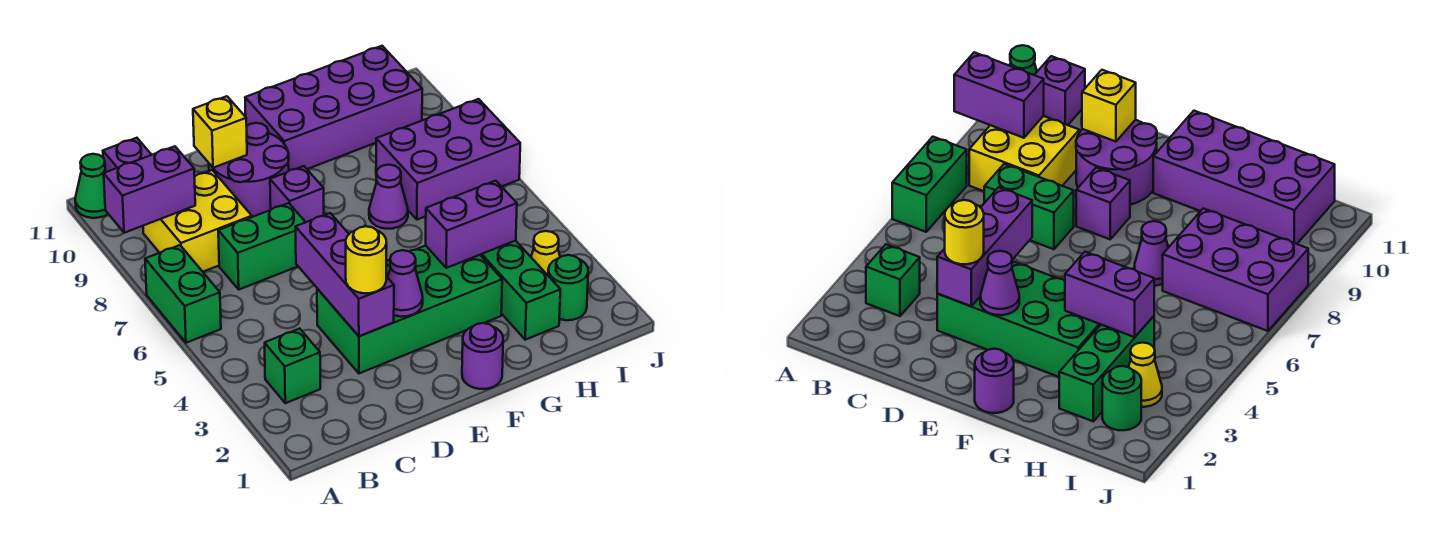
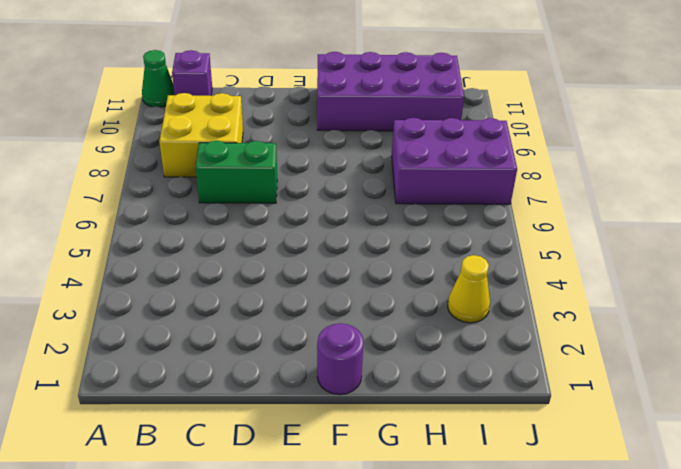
none -> green brick A6:A7 level 1
none -> green brick B3 level 1
none -> green brick D3:G4 level 1

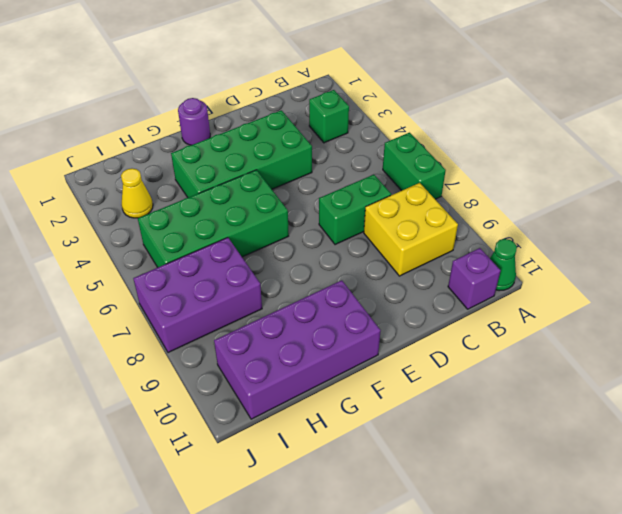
green brick F5:I6 level 1 -> none
none -> purple round brick D9:E10 level 1
none -> purple brick E8 level 1
none -> purple cone G7 level 1

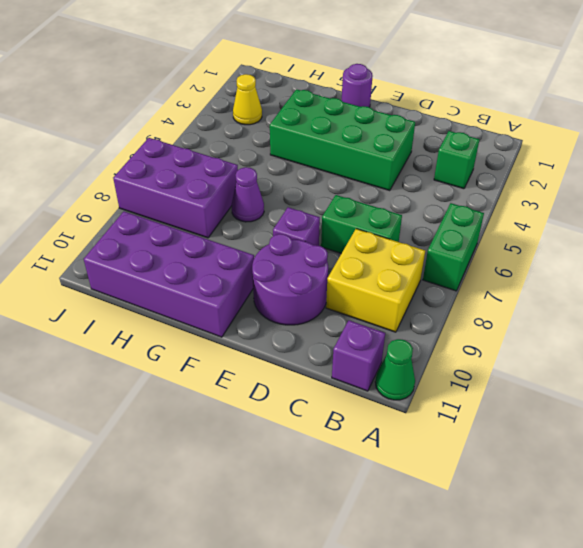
none -> green brick H2:H4 level 1
none -> green round brick I2 level 1
none -> purple brick A9:B9 level 2

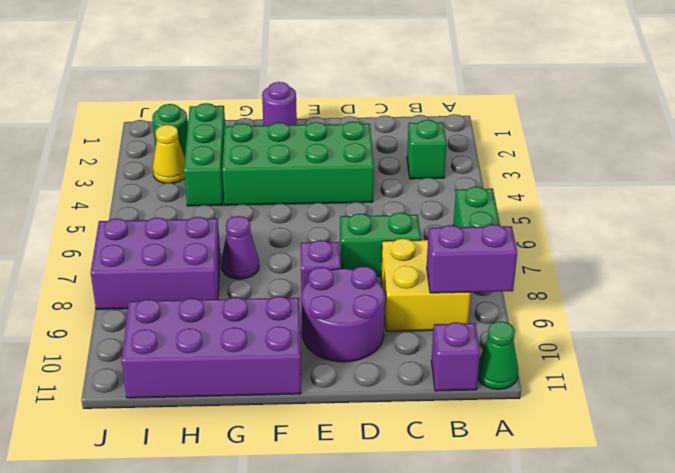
none -> purple brick D3:D5 level 2
none -> yellow brick D10 level 2
none -> purple cone E3 level 2

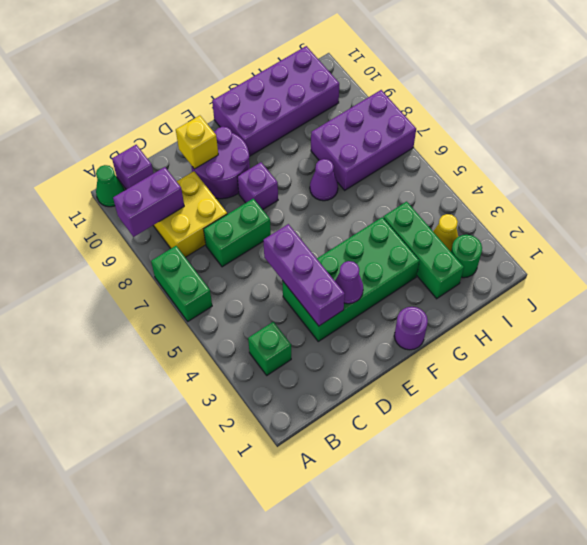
none -> purple brick G4:H4 level 2
none -> yellow round brick D3 level 3

